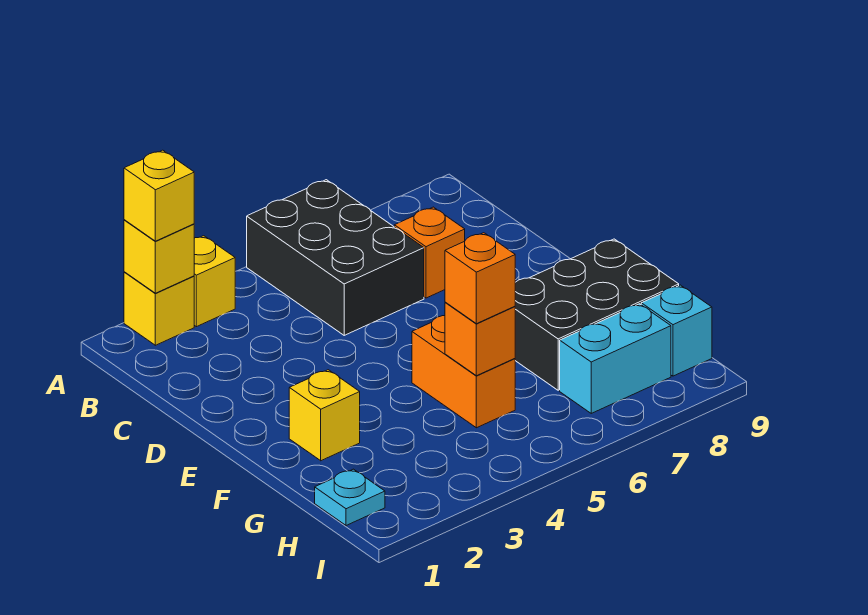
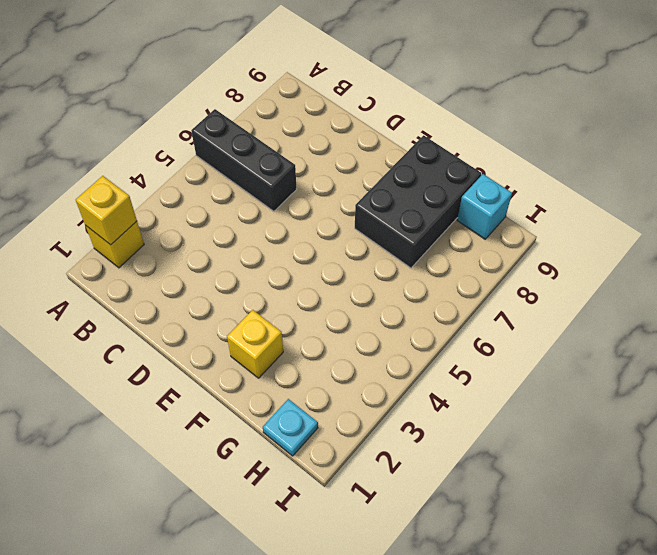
black brick A6:C6 level 1 -> black brick A5:C6 level 1
none -> yellow brick A3 level 1
none -> orange brick C7 level 1
none -> orange brick F5:G5 level 1

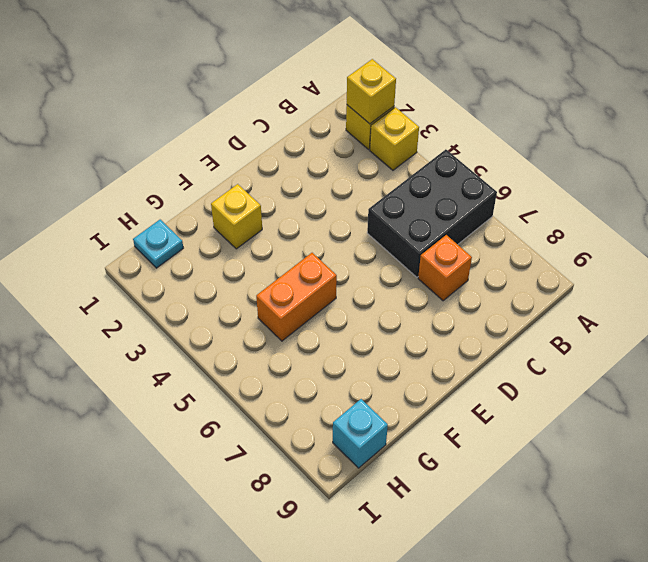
none -> black brick F7:G9 level 1
none -> cyan brick H7:H8 level 1
none -> orange brick G5 level 2

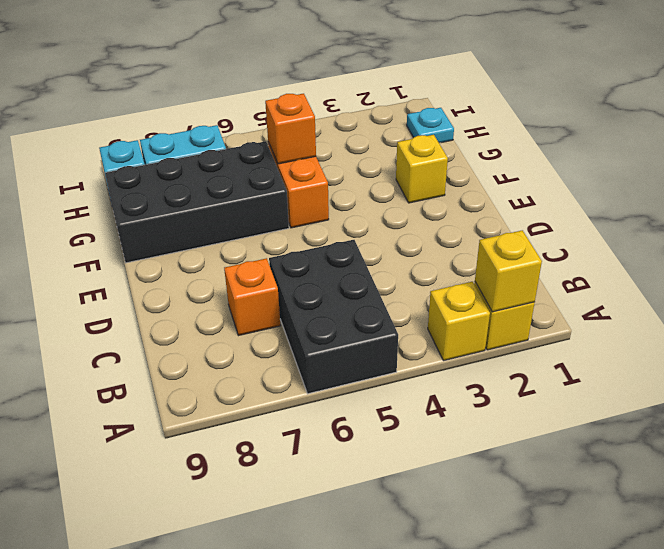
black brick F6:G9 level 1 -> black brick F7:G9 level 1
none -> yellow brick A2 level 3
none -> orange brick G5 level 3

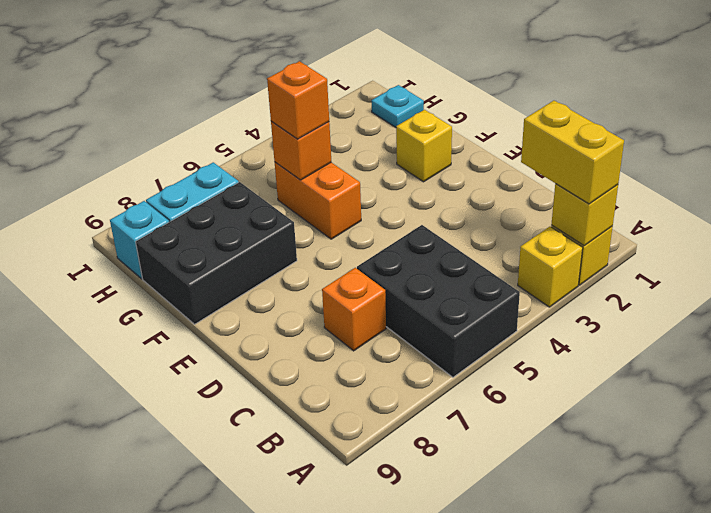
yellow brick A2:B2 level 3 -> yellow brick A2 level 3

